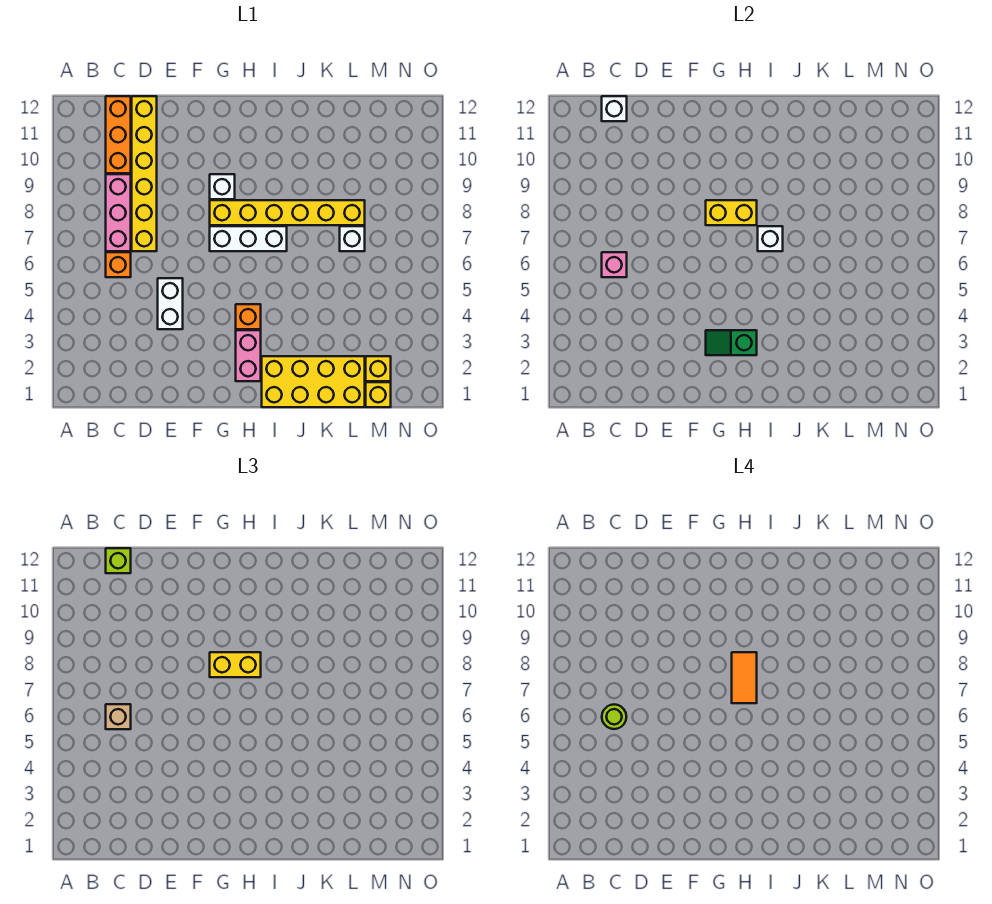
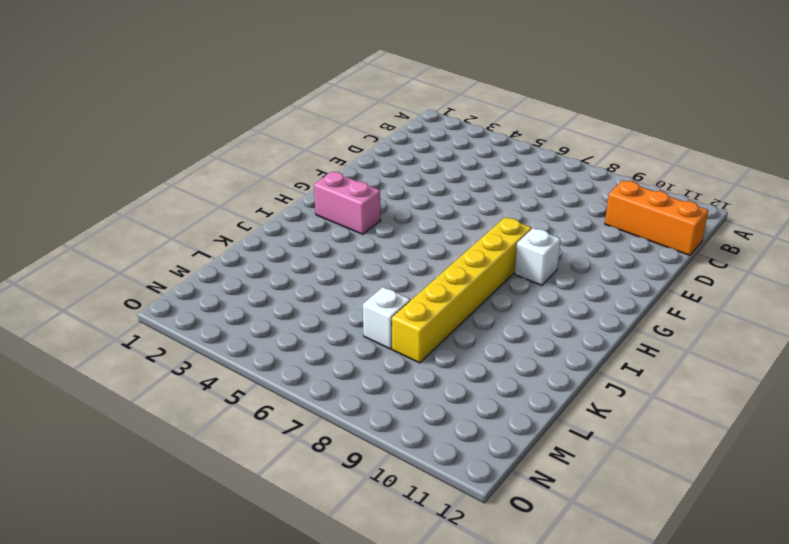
none -> orange brick C6 level 1
none -> pink brick C7:C9 level 1
none -> yellow brick D7:D12 level 1

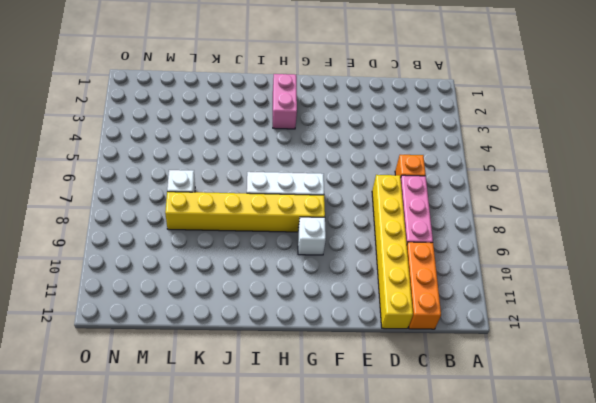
none -> white brick E4:E5 level 1
none -> orange brick H4 level 1
none -> yellow brick I1:L2 level 1

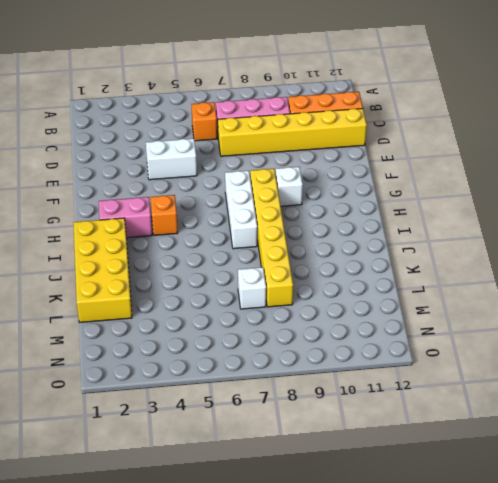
none -> yellow brick M1 level 1
none -> yellow brick M2 level 1
none -> pink brick C6 level 2

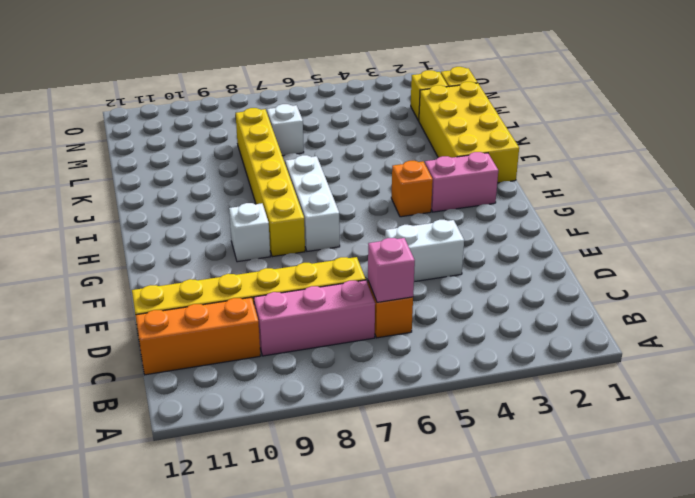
none -> white brick C12 level 2
none -> green slope G3:H3 level 2 top H
none -> yellow brick G8:H8 level 2

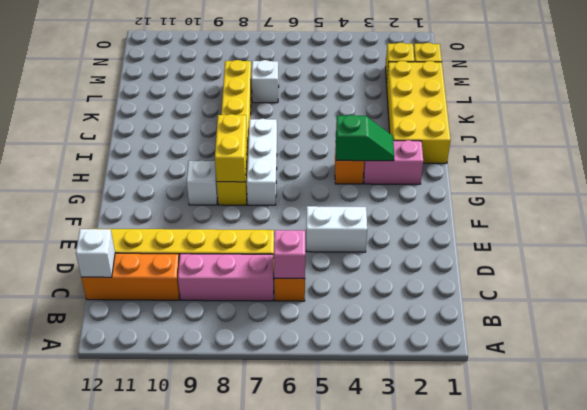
green slope H3:H4 level 2 top 4 -> green slope G3:H3 level 2 top H
none -> white brick I7 level 2
none -> tan brick C6 level 3
none -> lime brick C12 level 3

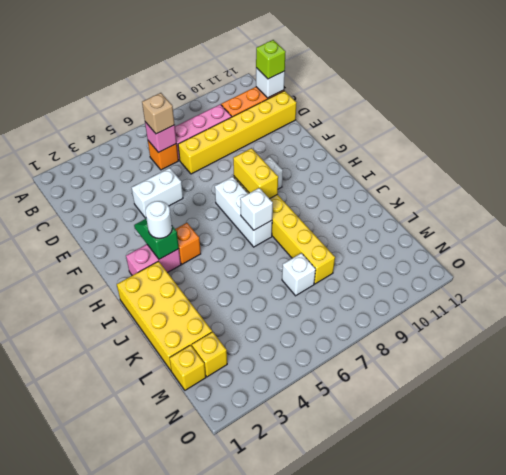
white round brick H3 level 3 -> none
none -> yellow brick G8:H8 level 3
none -> lime round brick C6 level 4
none -> orange tile H7:H8 level 4

